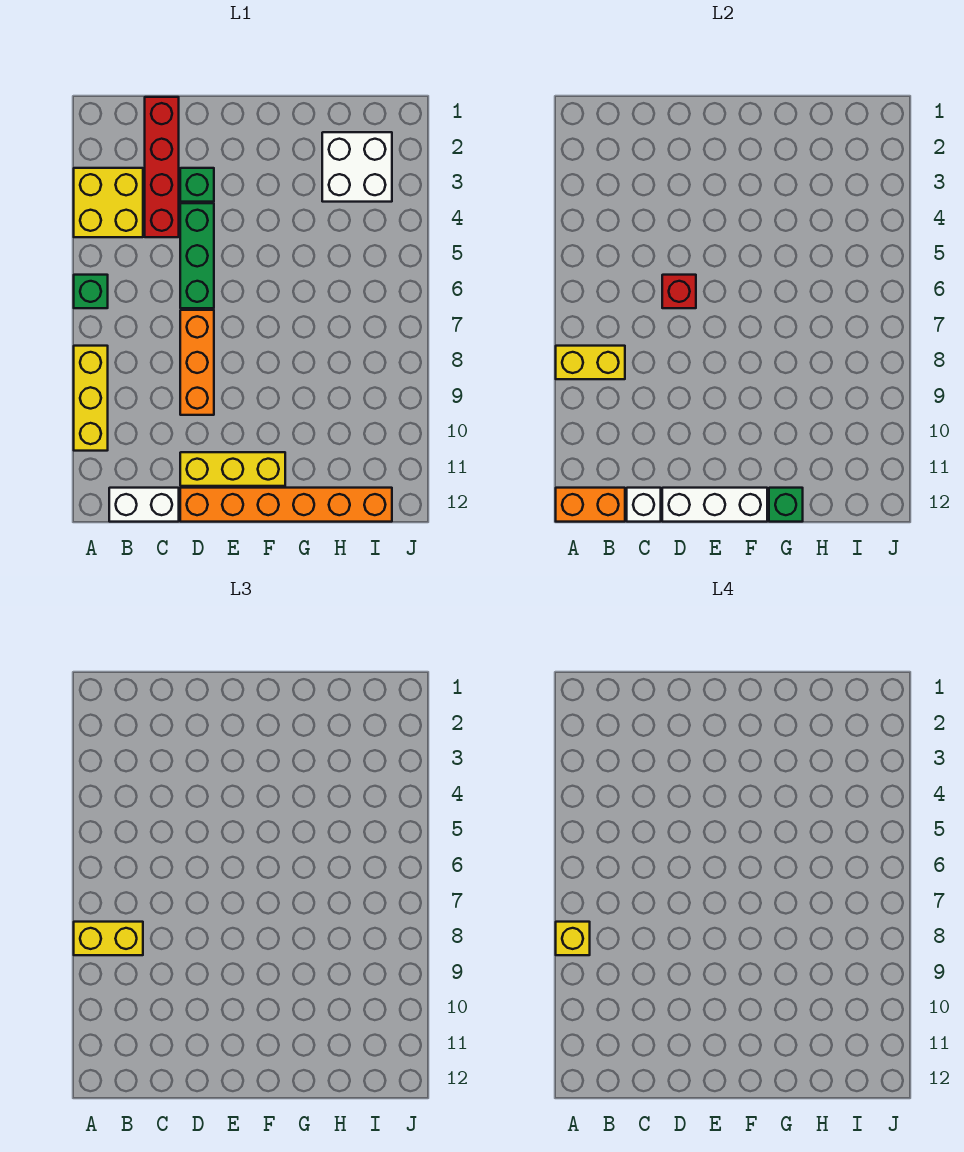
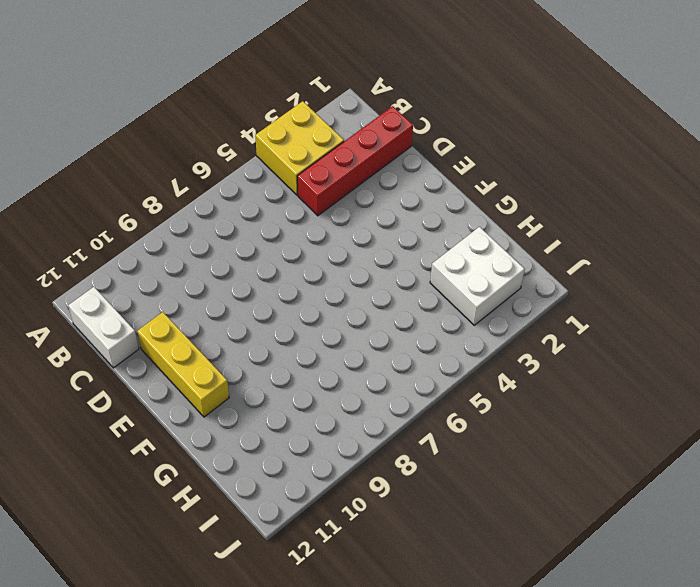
none -> green brick A6 level 1
none -> yellow brick A8:A10 level 1
none -> green brick D3 level 1

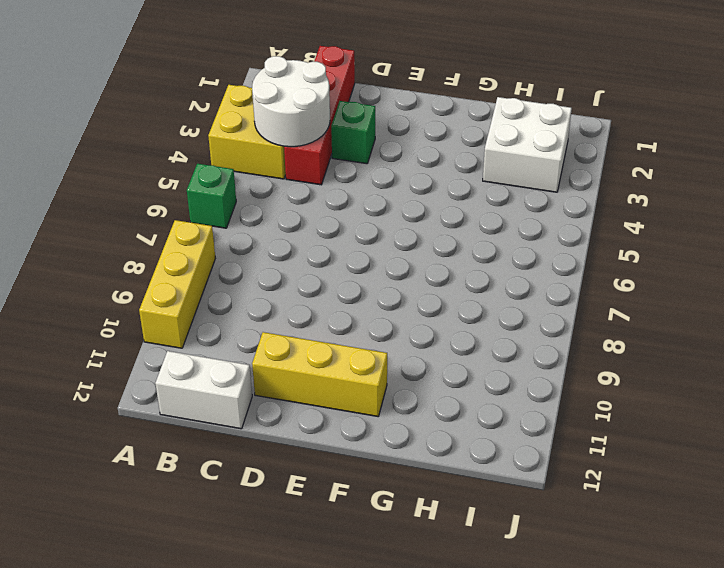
white round brick B3:C4 level 2 -> none
none -> green brick D4:D6 level 1
none -> orange brick D7:D9 level 1
none -> orange brick D12:I12 level 1

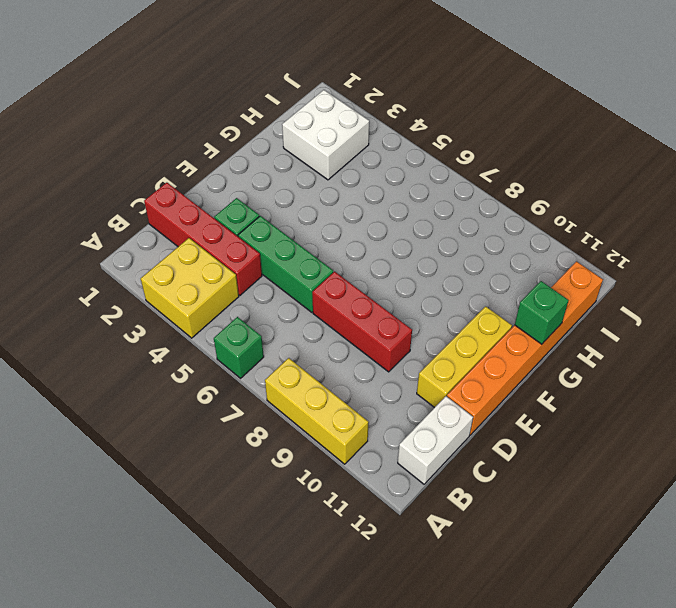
red brick D7:D9 level 1 -> orange brick D7:D9 level 1
none -> yellow brick A8:B8 level 2
none -> orange brick A12:B12 level 2
none -> white brick C12 level 2

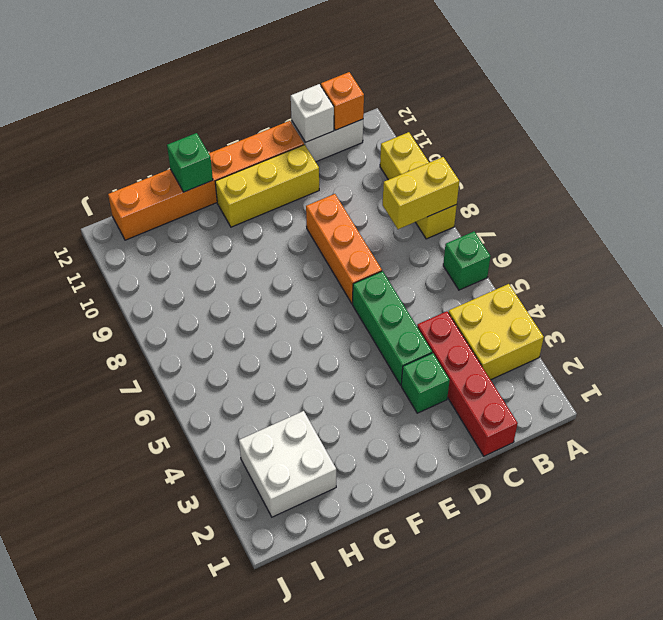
orange brick B12 level 2 -> orange brick A12:B12 level 2
none -> red brick D6 level 2
none -> white brick D12:F12 level 2
none -> yellow brick A8:B8 level 3

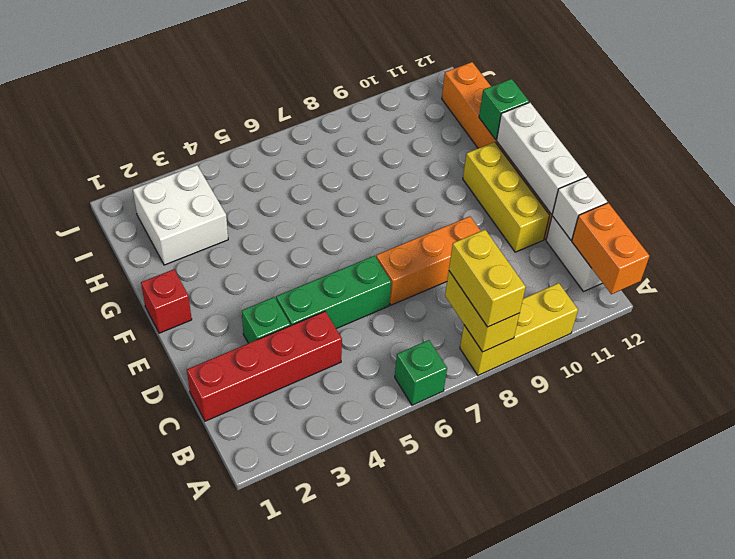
red brick F1 level 1 -> red brick D6 level 2
none -> yellow brick A3:B4 level 1
none -> yellow brick A8 level 4

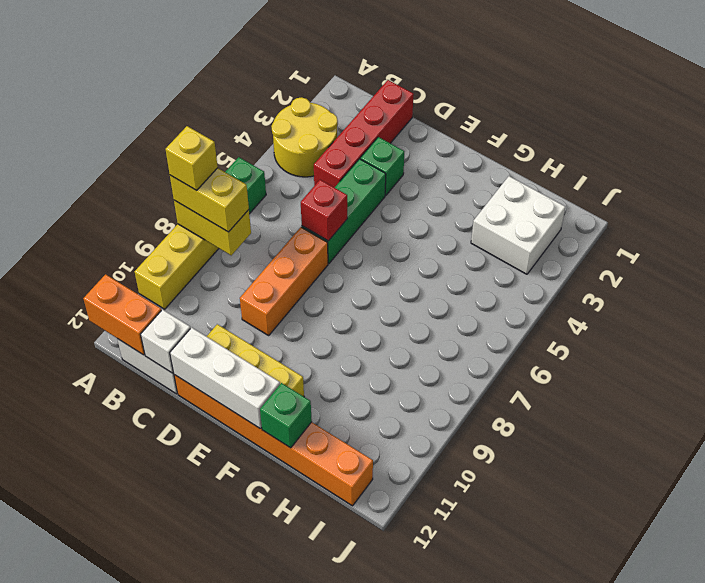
yellow round brick A3:B4 level 1 -> yellow brick A3:B4 level 1

